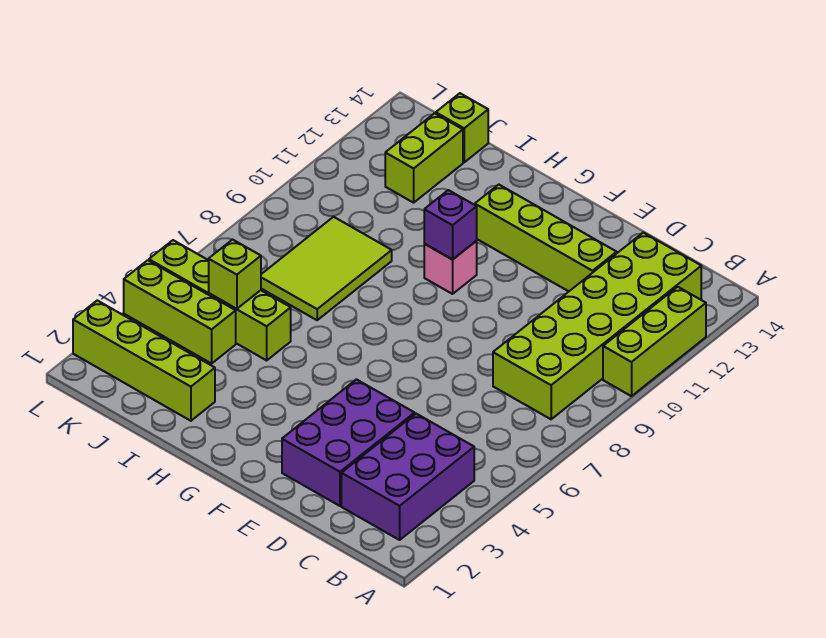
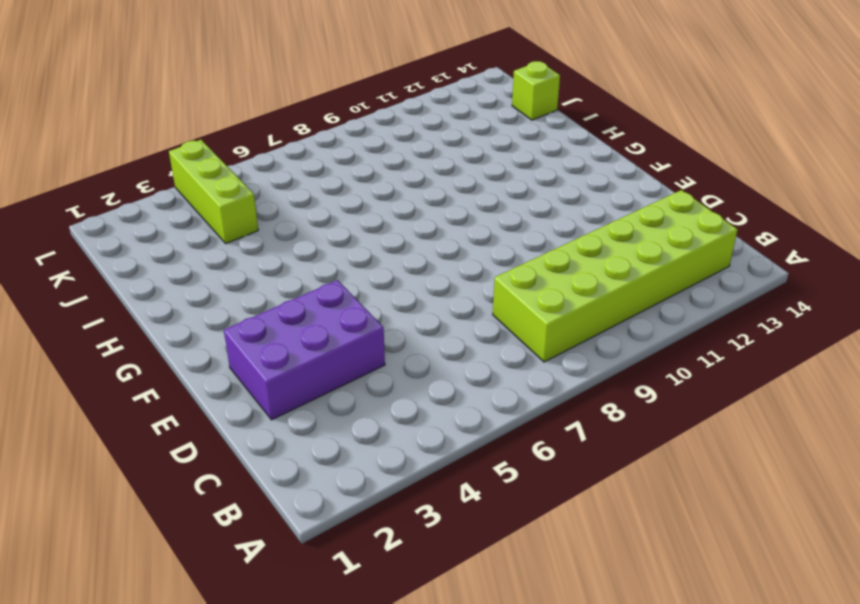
none -> lime brick A10:A12 level 1
none -> purple brick B2:C4 level 1
none -> lime brick D12:G12 level 1

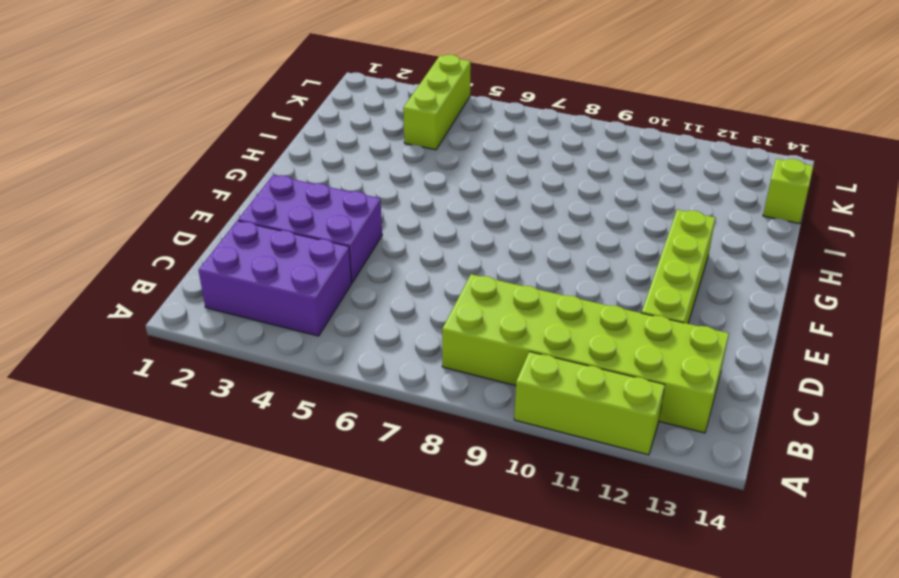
none -> pink brick G10 level 1
none -> lime brick I2:L2 level 1
none -> lime brick I5:L5 level 1

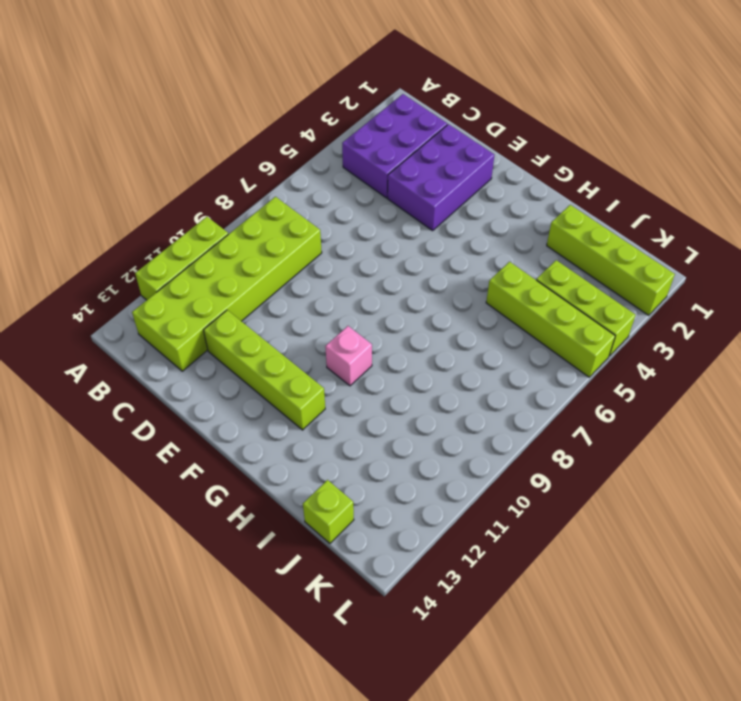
none -> lime tile I7:J9 level 1
none -> lime brick J12:J13 level 1
none -> purple brick G10 level 2

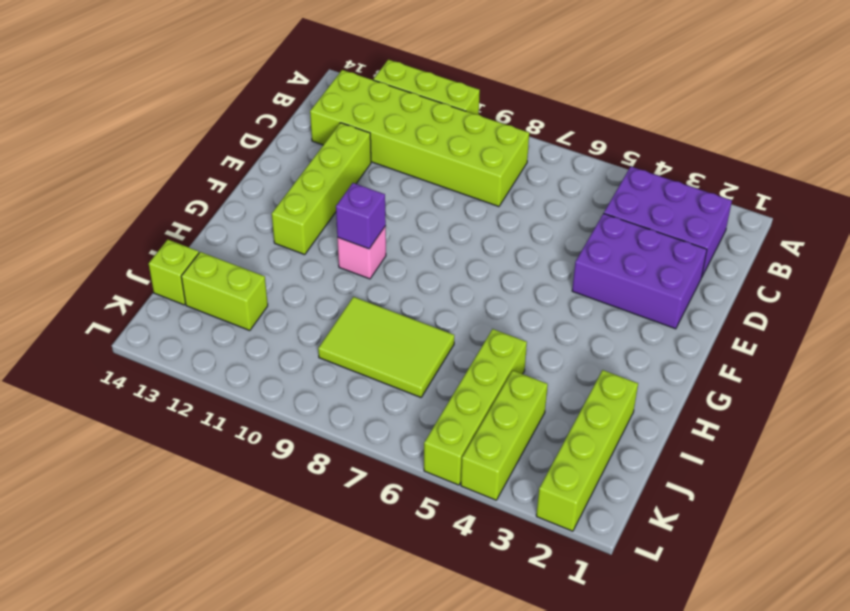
none -> lime brick J5 level 2

